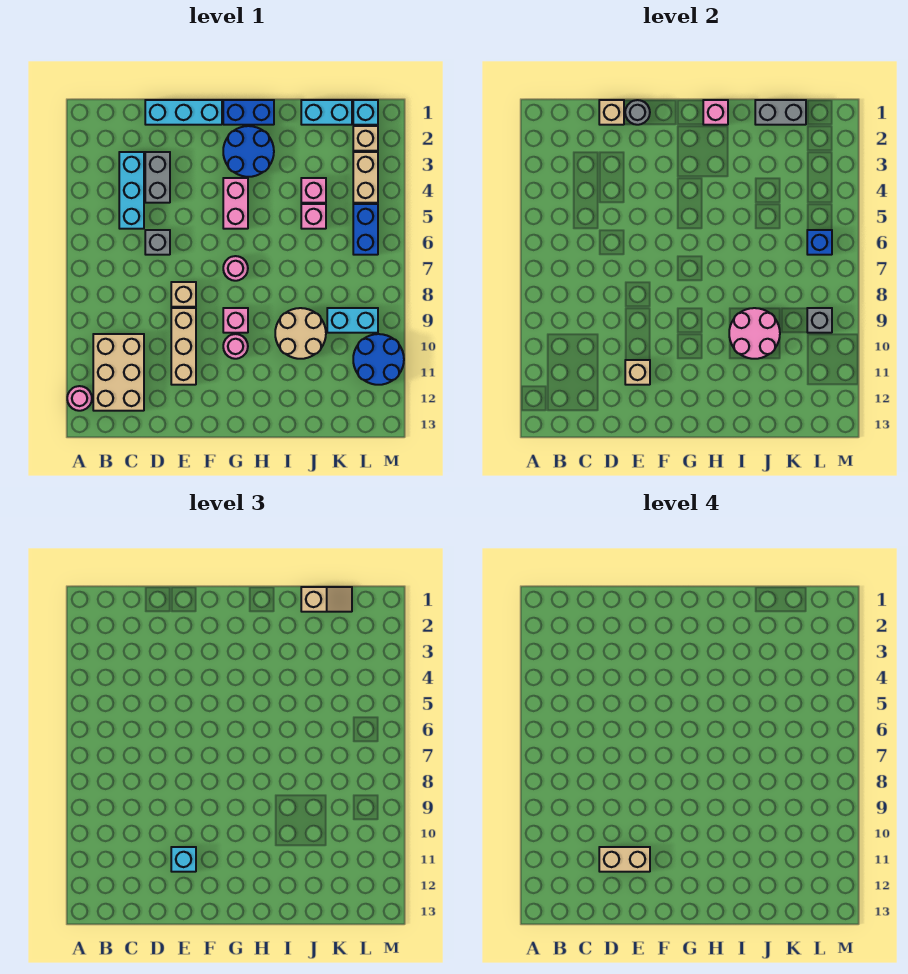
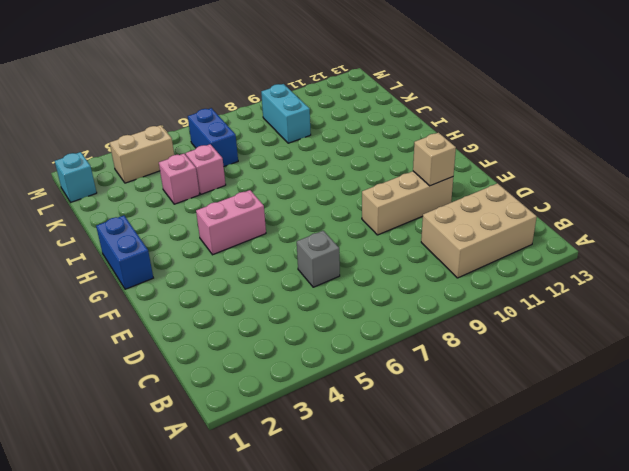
blue brick K6:L6 level 1 -> blue brick L5:L6 level 1
none -> pink round brick A12 level 1
none -> cyan brick C3:C5 level 1
none -> cyan brick D1:F1 level 1
none -> grey brick D3:D4 level 1

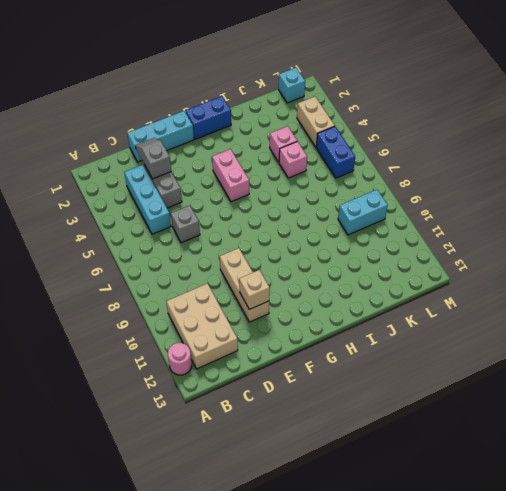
grey slope D2:D3 level 2 top 3 -> none
none -> tan brick E8 level 1
none -> blue round brick G2:H3 level 1
none -> pink round brick G7 level 1
none -> pink brick G9 level 1

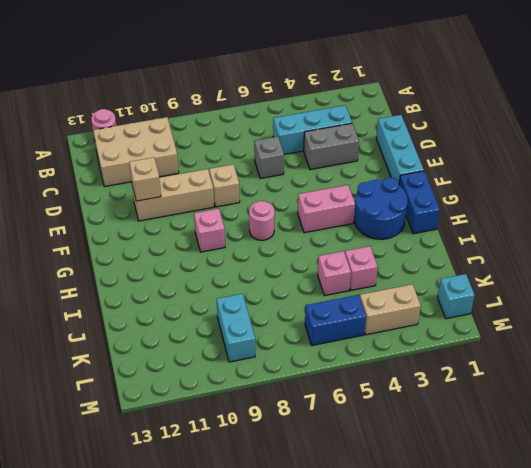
none -> pink round brick G10 level 1
none -> tan round brick I9:J10 level 1
none -> cyan brick J1:K1 level 1
none -> tan brick L2 level 1

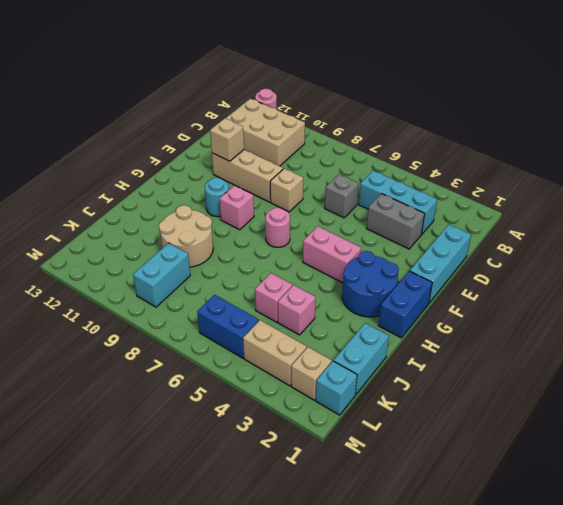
cyan round brick G10 level 1 -> pink round brick G10 level 1
none -> blue round brick L10:M11 level 1
none -> tan brick D1 level 2
none -> grey round brick E1 level 2
none -> pink brick H1 level 2

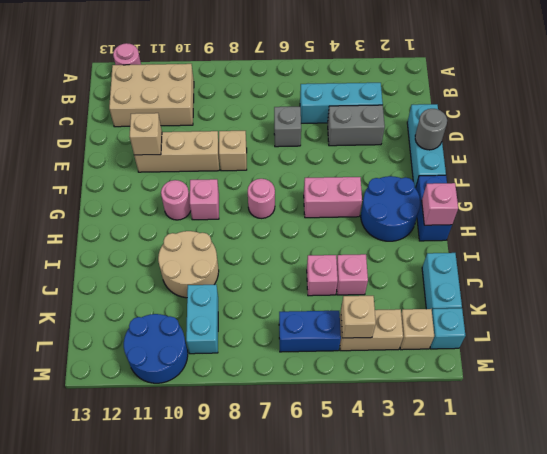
tan brick L4 level 2 -> tan brick D1 level 2
none -> pink round brick I9:J10 level 2
none -> grey brick J1:K1 level 2
none -> blue brick L6 level 2
none -> grey brick L9 level 2

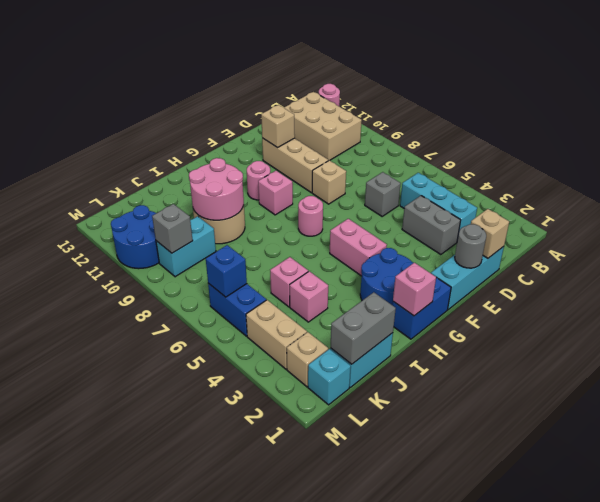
none -> cyan brick E11 level 3
none -> tan slope J1:K1 level 3 top J
none -> tan brick D11:E11 level 4

